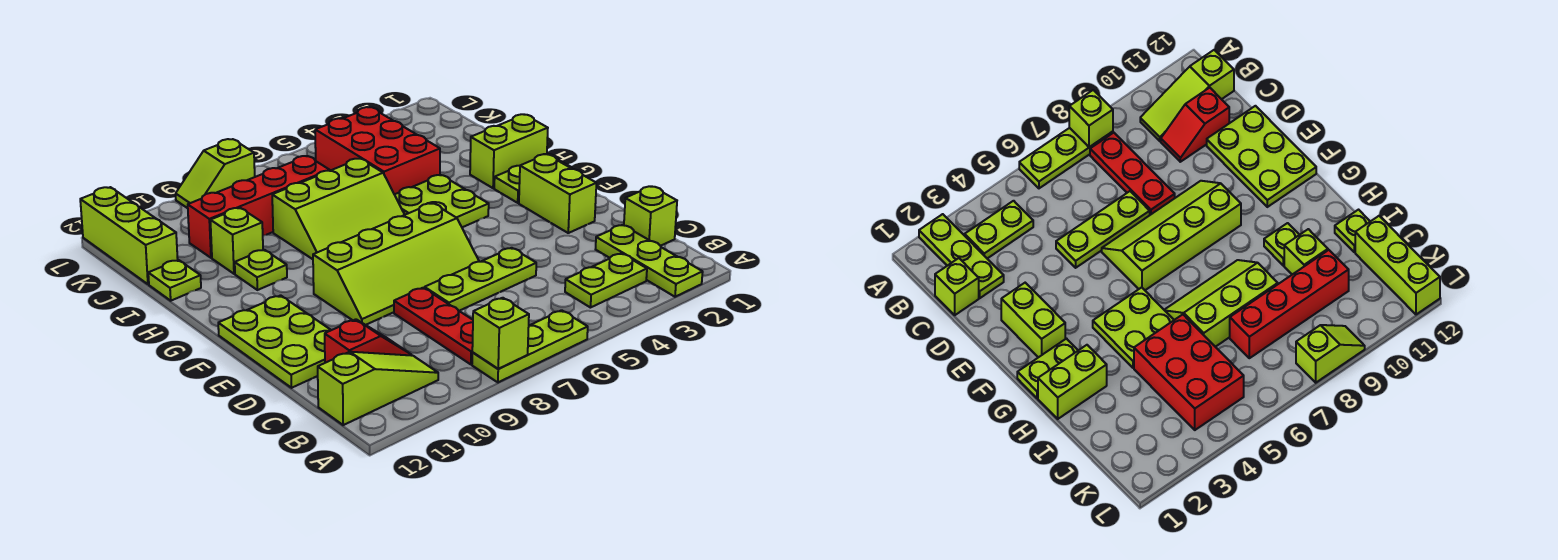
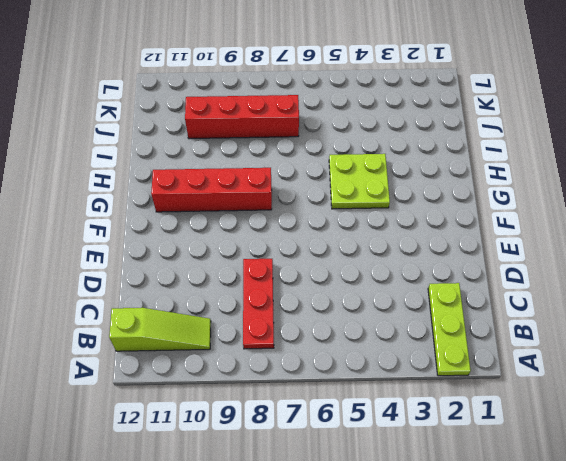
red brick G8:G11 level 1 -> none
none -> lime plate A6:A8 level 1
none -> lime plate B3:B4 level 1
none -> lime brick C1 level 1

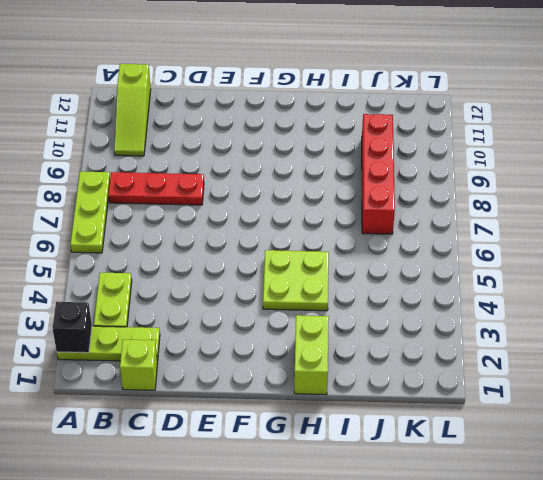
black brick A2 level 2 -> none
none -> red slope C10:C11 level 1 top 11
none -> lime plate D5:D7 level 1
none -> lime plate D11:F12 level 1

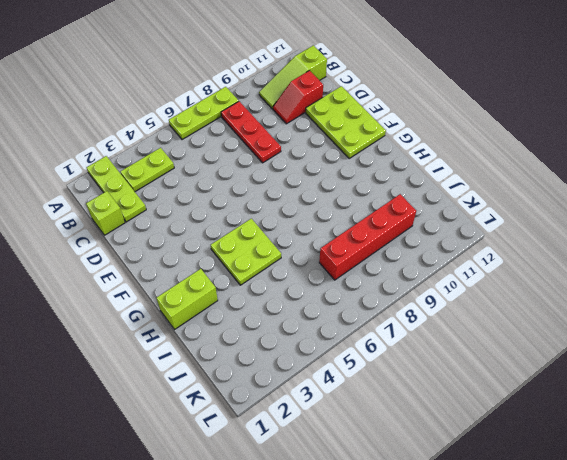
none -> lime plate D5:D7 level 1
none -> lime brick E2:F2 level 1
none -> lime slope E6:F9 level 1 top F

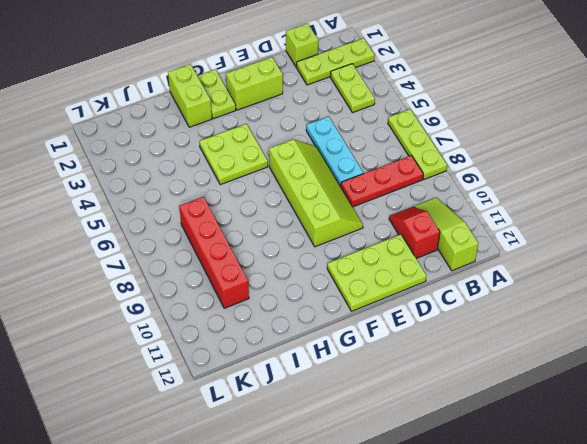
cyan plate D5:D7 level 1 -> lime plate D5:D7 level 1
none -> lime slope H6:I8 level 1 top I
none -> lime plate H10 level 1
none -> red brick I4:K5 level 1

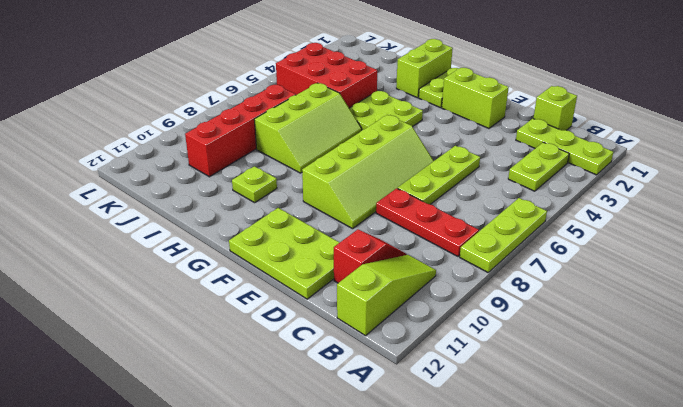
none -> lime brick I10 level 1
none -> lime plate I12 level 1
none -> lime brick J12:L12 level 1

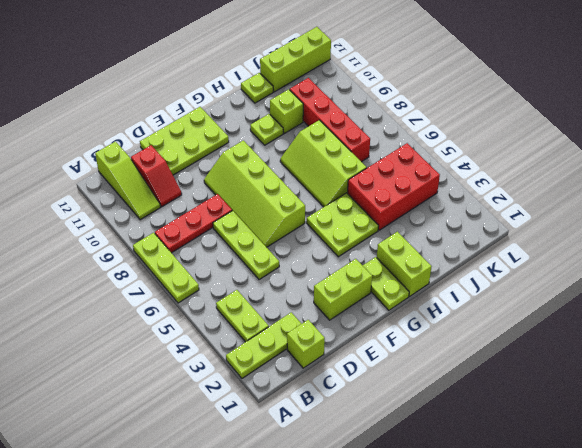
none -> lime slope L8:L9 level 1 top 8
none -> lime brick A8 level 2

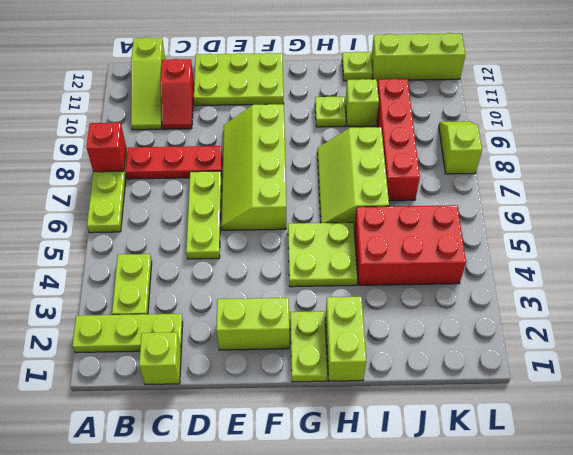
red brick A8 level 2 -> lime brick A8 level 2

